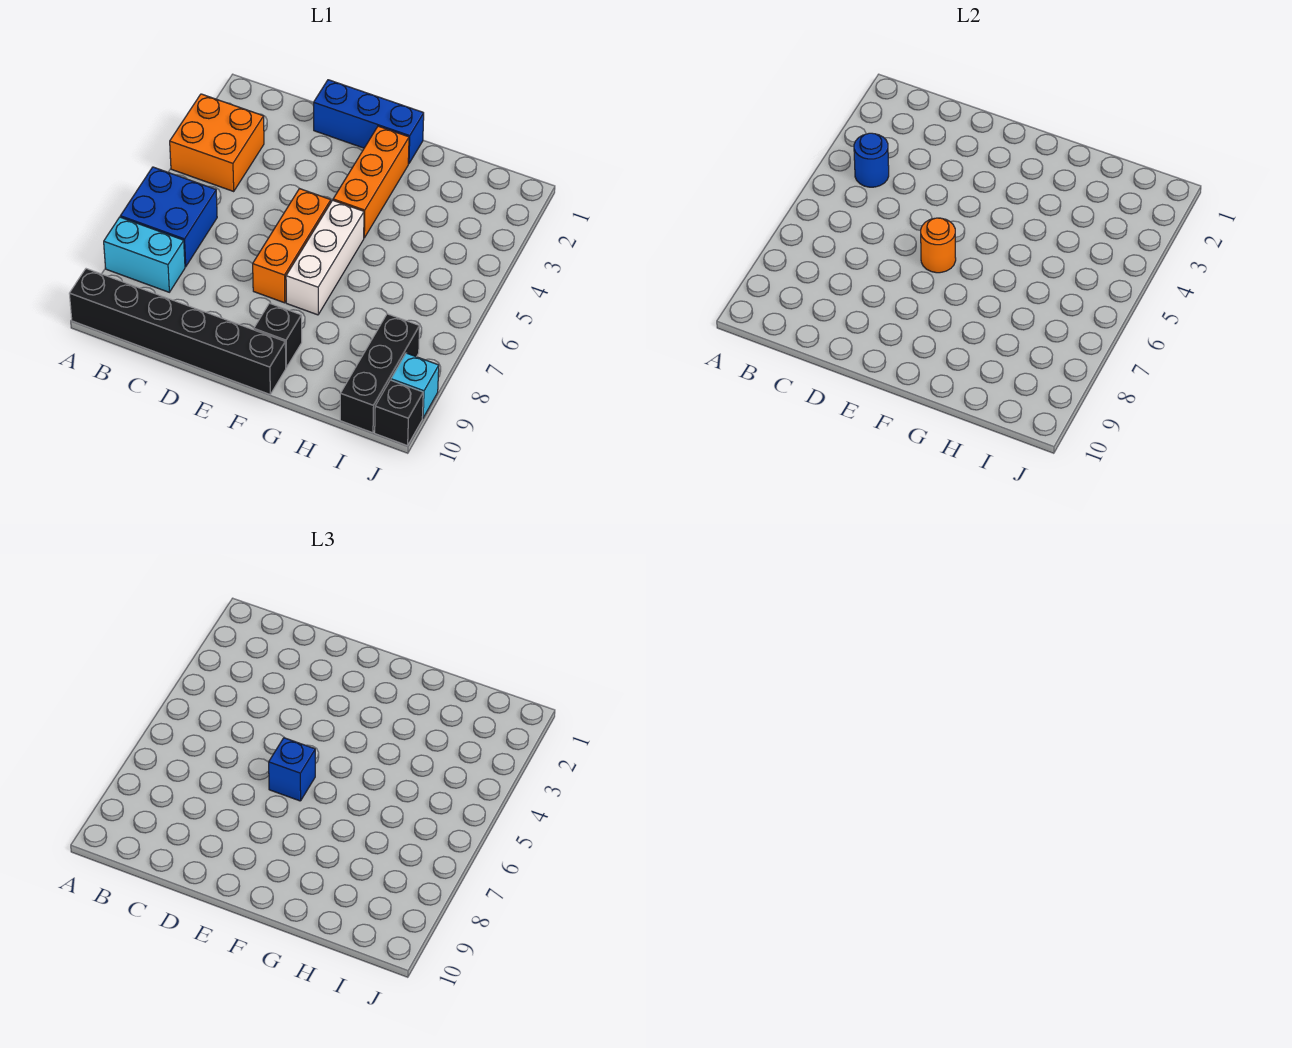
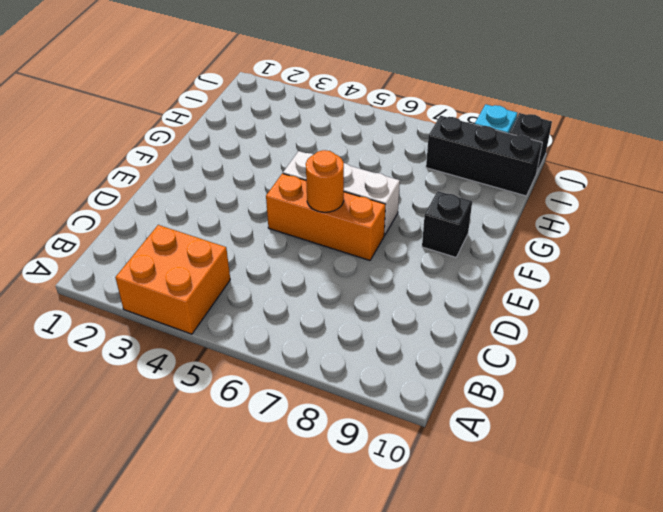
none -> blue brick A6:B7 level 1
none -> cyan brick A8:B8 level 1
none -> black brick A10:F10 level 1

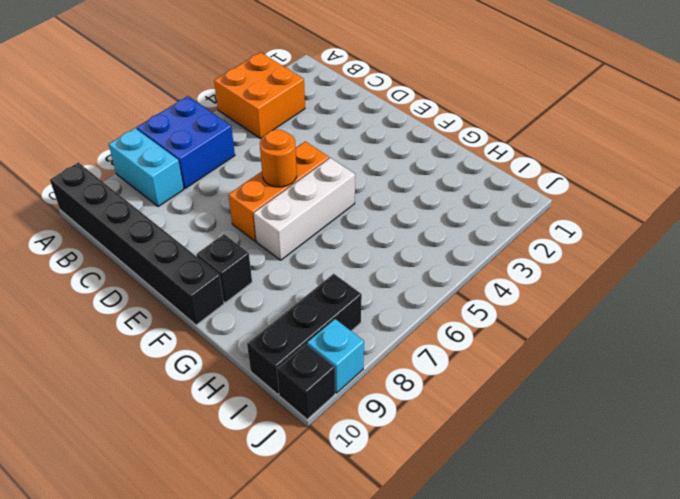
none -> blue brick D1:F1 level 1
none -> orange brick F2:F4 level 1
none -> blue round brick B4 level 2

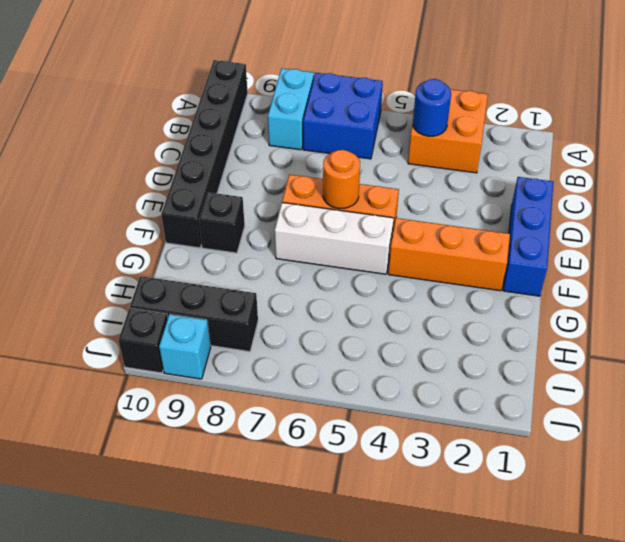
none -> blue brick E6 level 3

